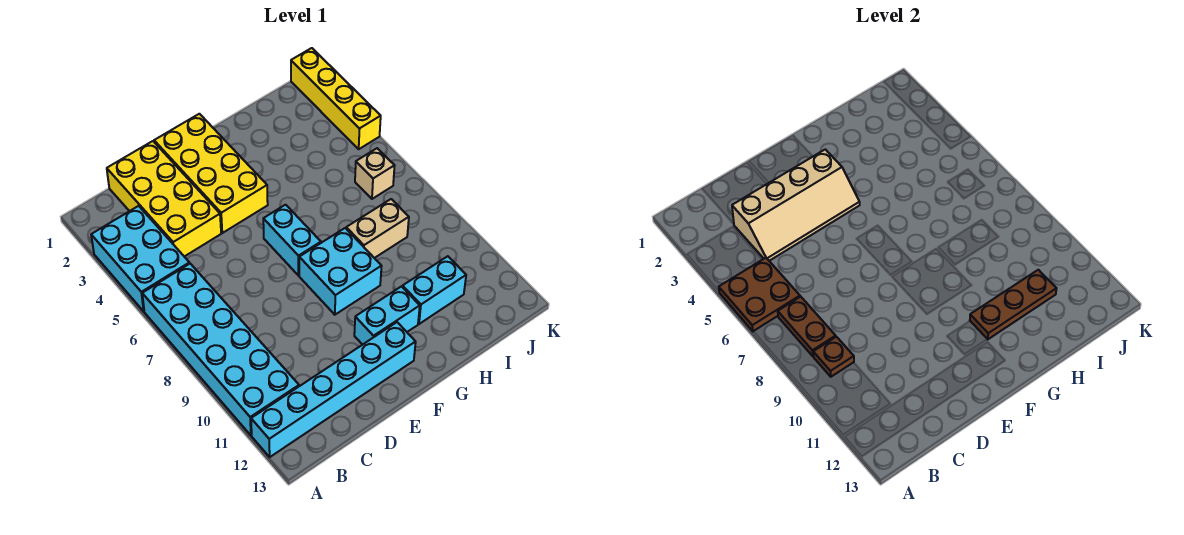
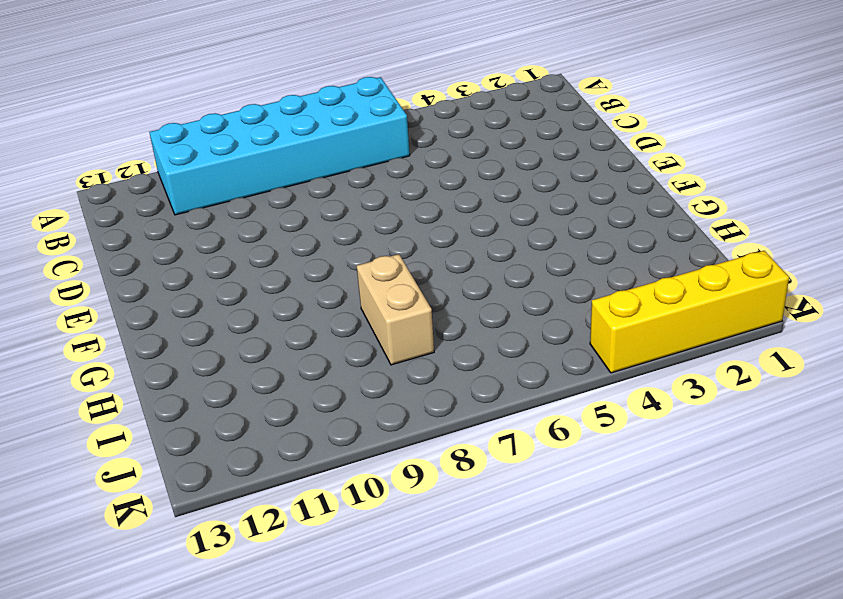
none -> cyan brick A3:B5 level 1
none -> cyan brick A12:F12 level 1
none -> yellow brick C1:D4 level 1

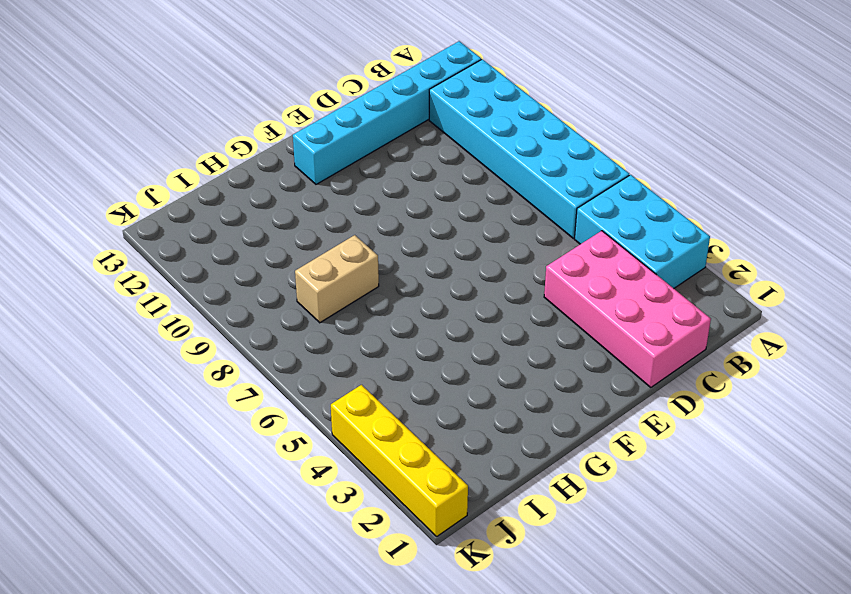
pink brick C1:D4 level 1 -> yellow brick C1:D4 level 1
none -> yellow brick E1:F4 level 1
none -> cyan brick F6:F7 level 1
none -> cyan brick F8:G9 level 1

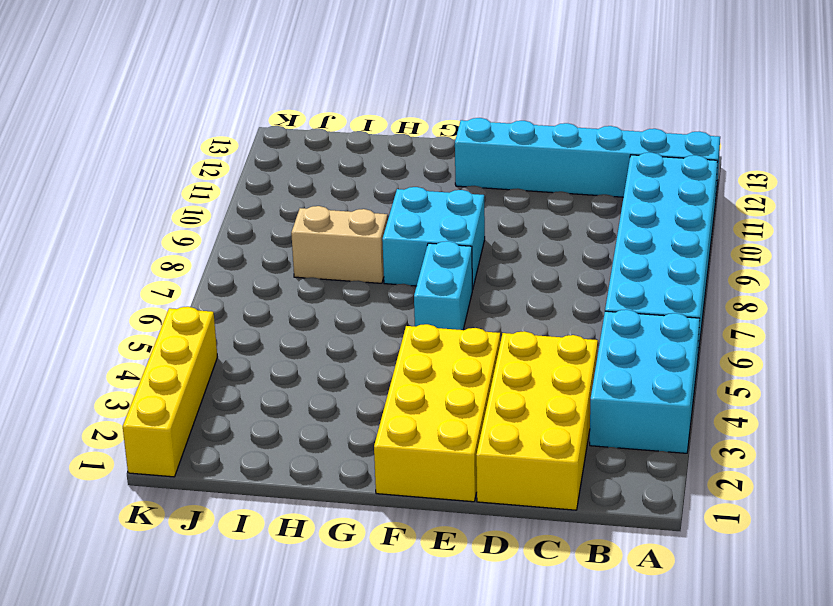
none -> cyan brick F11:G11 level 1
none -> cyan brick H11:I11 level 1
none -> tan brick J6 level 1

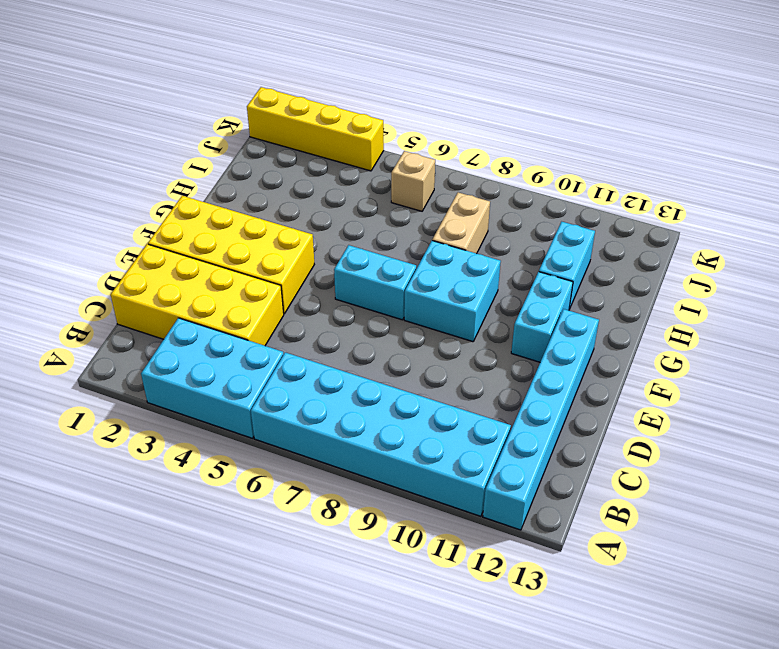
none -> brown plate A5:B6 level 2
none -> brown plate B7:B8 level 2
none -> brown plate B9 level 2

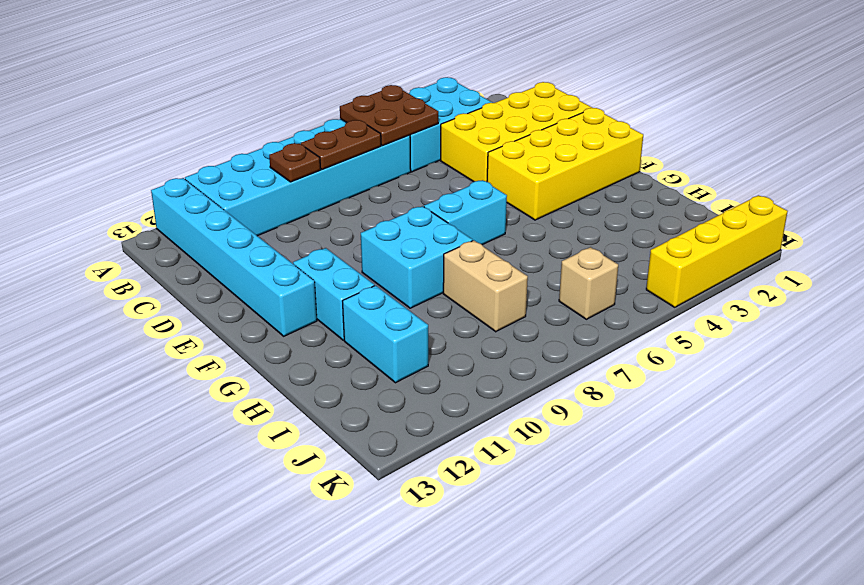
none -> tan slope C3:F4 level 2 top 3
none -> brown plate G11:I11 level 2

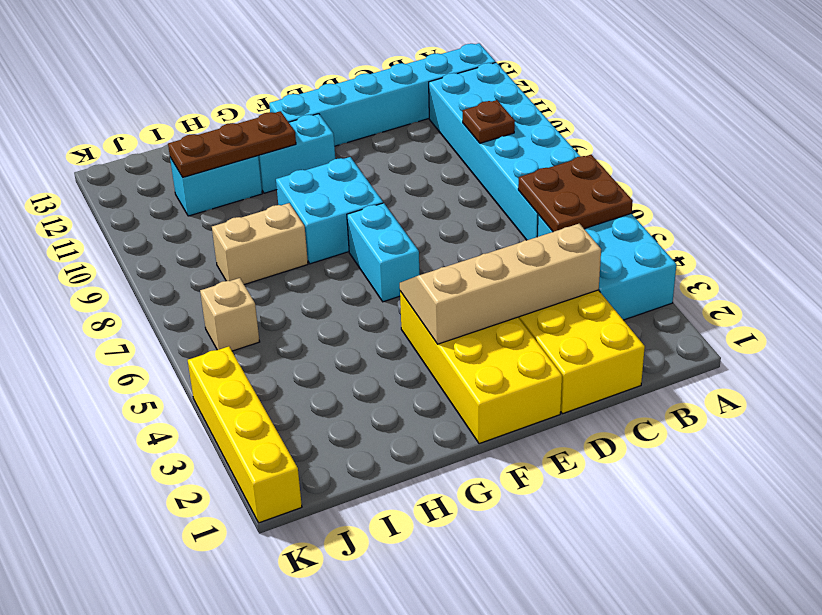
none -> brown plate B7:B8 level 2

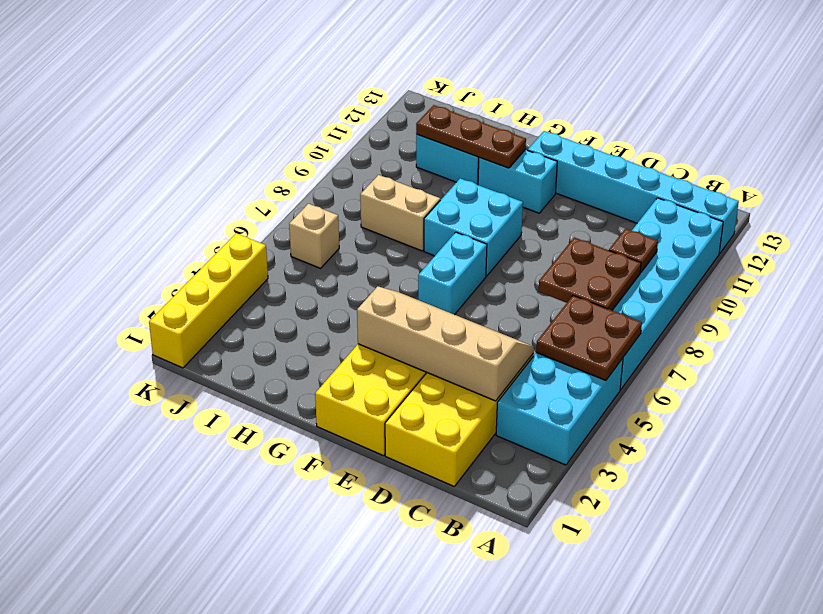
brown plate B7:C8 level 2 -> brown plate B7:B8 level 2

